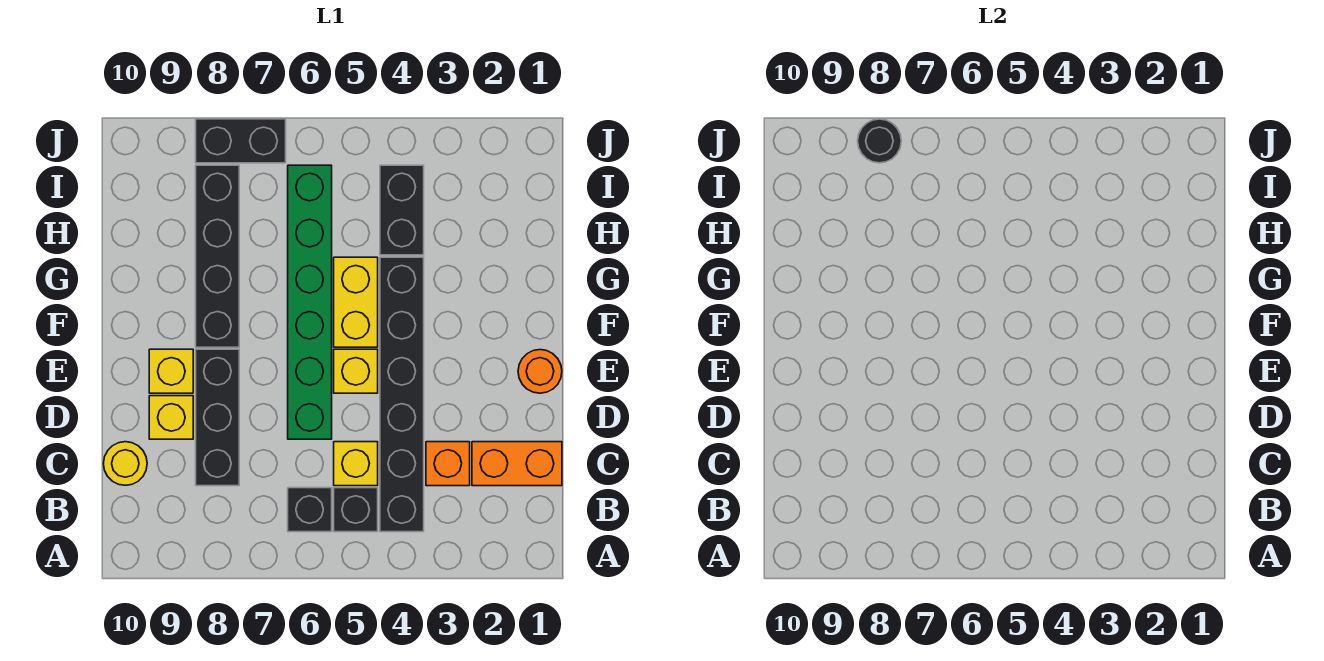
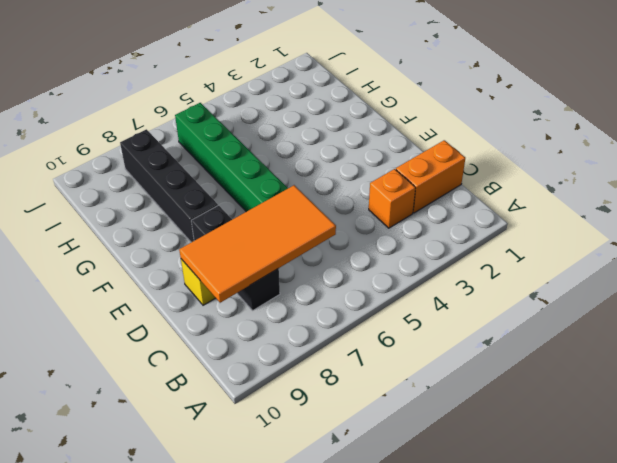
orange tile C6:D9 level 2 -> none
none -> black brick B4:G4 level 1
none -> black brick B5 level 1
none -> black brick B6 level 1

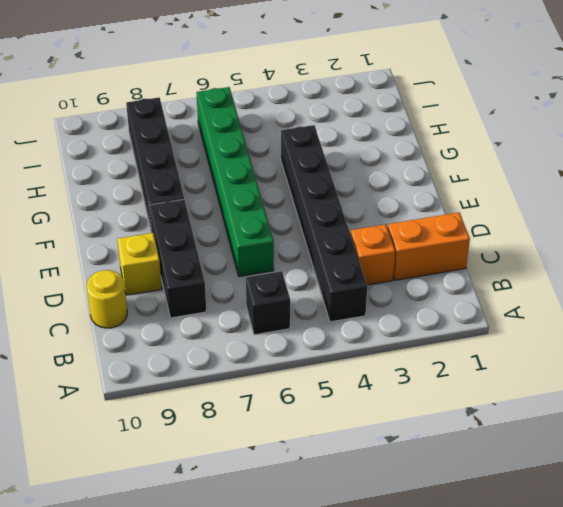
none -> black brick B5 level 1
none -> yellow brick C5 level 1
none -> orange round brick E1 level 1

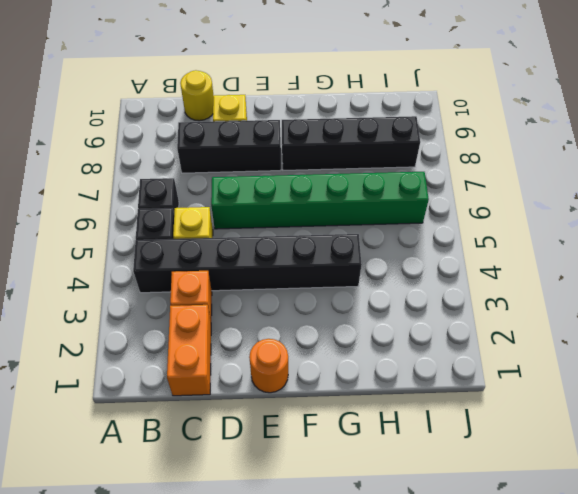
none -> yellow brick E5 level 1
none -> yellow brick E9 level 1
none -> yellow brick F5:G5 level 1

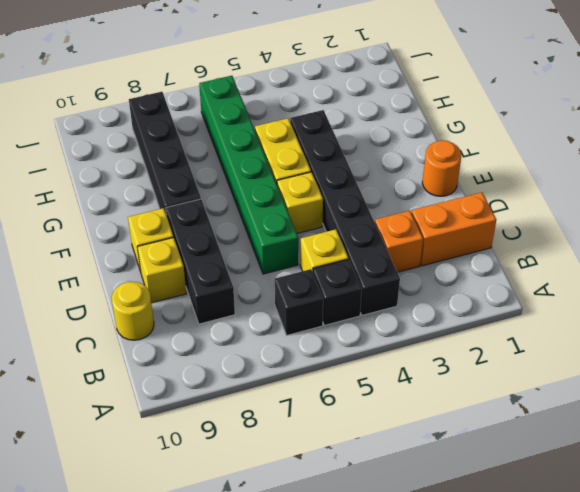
none -> black brick H4:I4 level 1
none -> black brick J7:J8 level 1
none -> black round brick J8 level 2

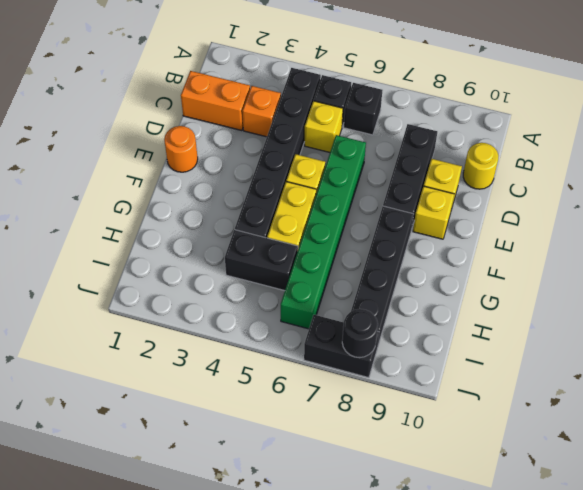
black brick H4:H5 level 1 -> black brick H4:I4 level 1

